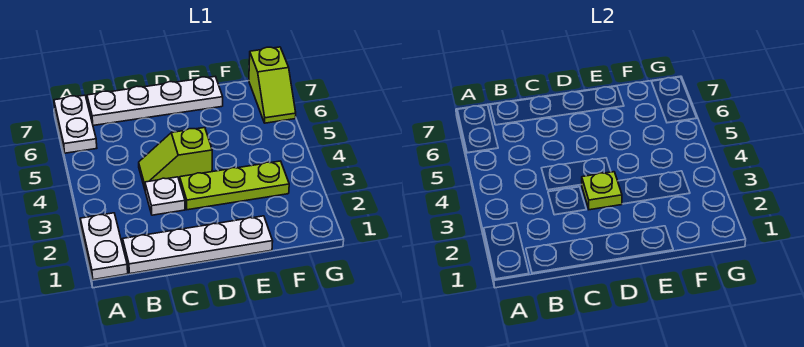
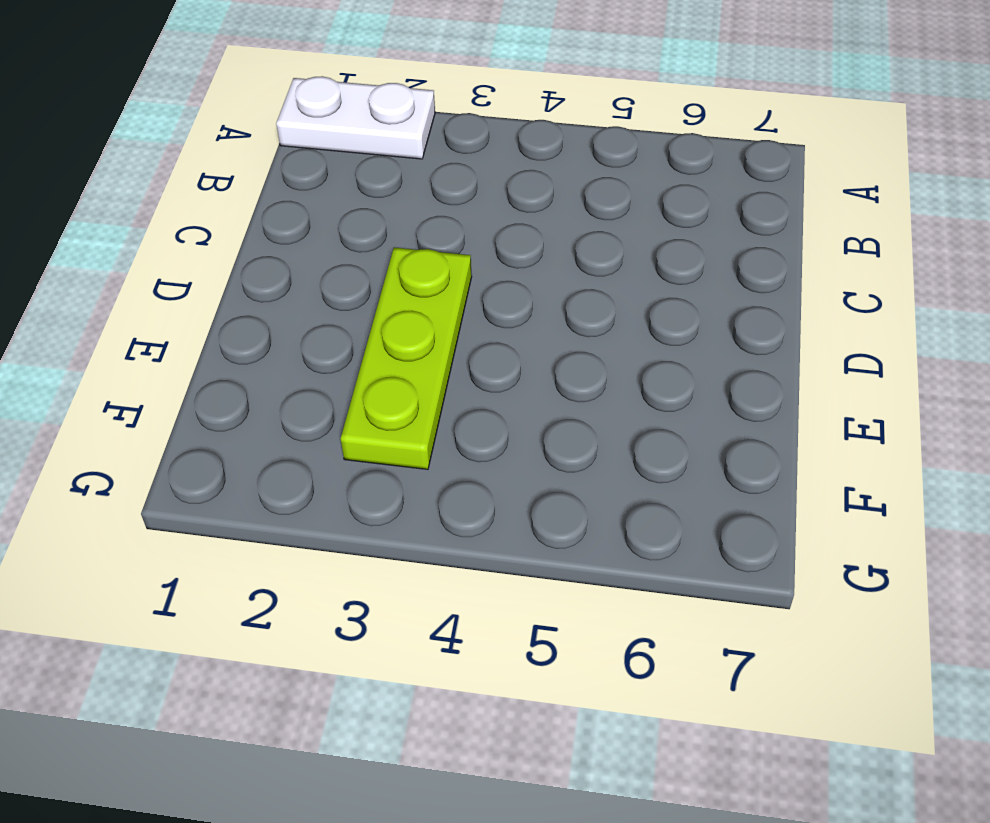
none -> white plate A6:A7 level 1
none -> white plate B1:E1 level 1

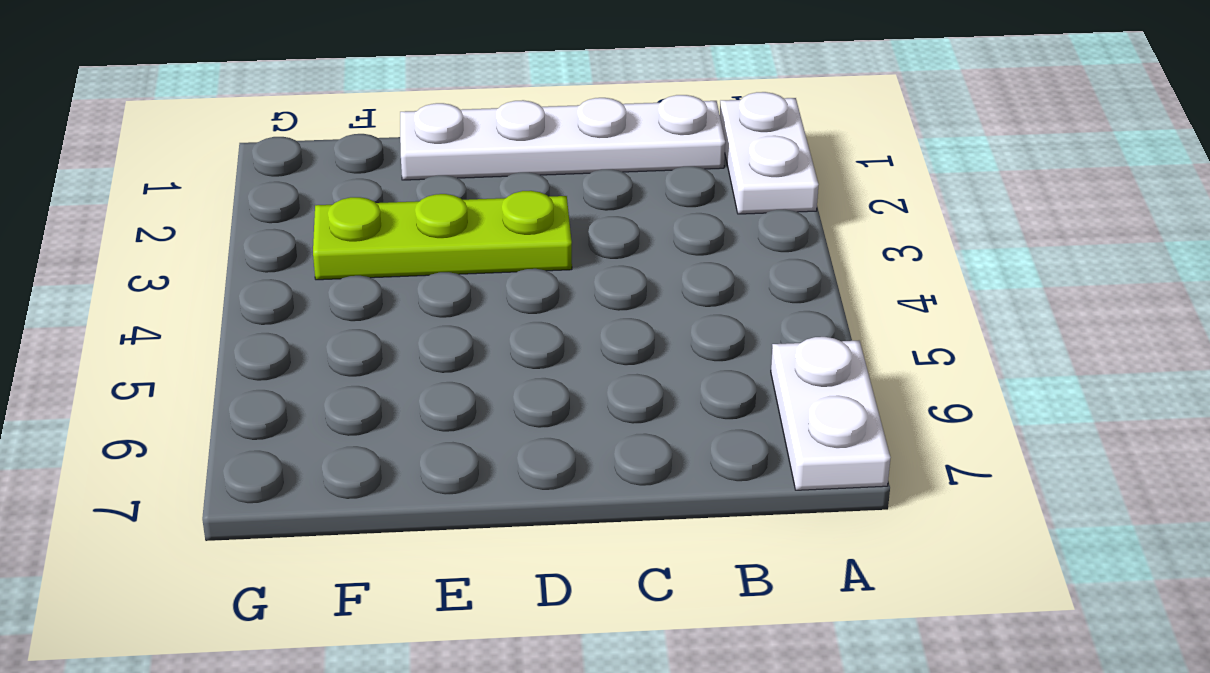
none -> white plate B7:E7 level 1
none -> white plate C3 level 1

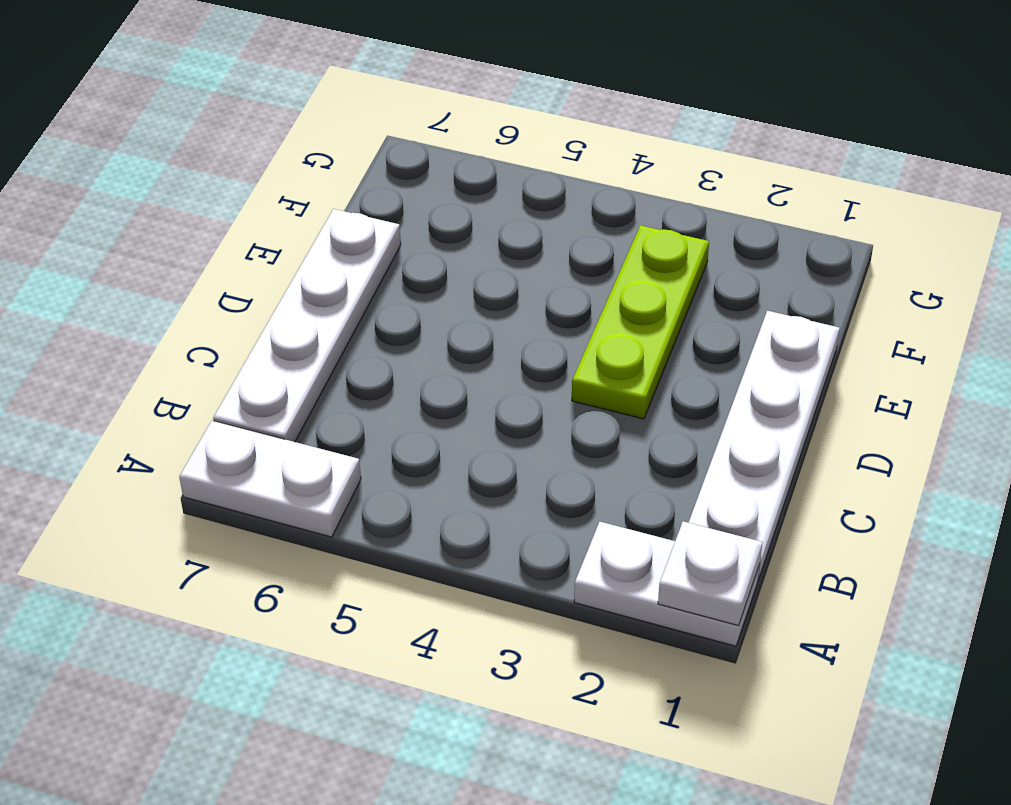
white plate A1 level 2 -> white plate C3 level 1
none -> lime slope C4:D4 level 1 top D
none -> lime slope G6:G7 level 1 top 7

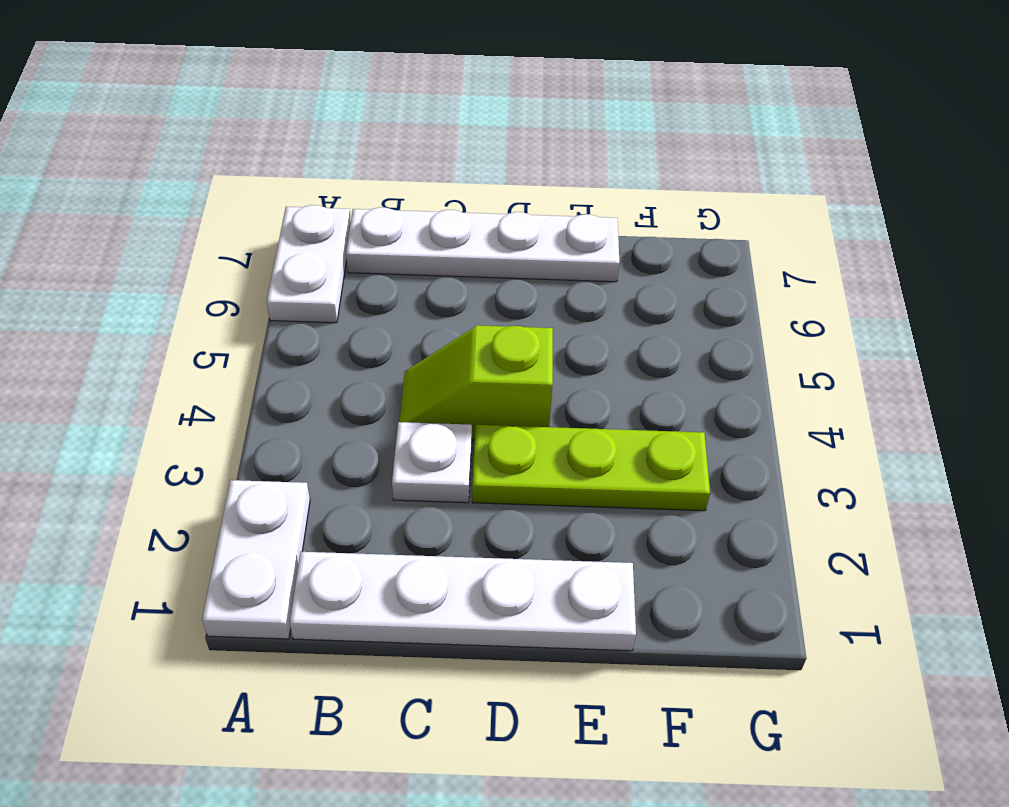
none -> lime slope G6:G7 level 1 top 7
none -> lime plate D3 level 2

